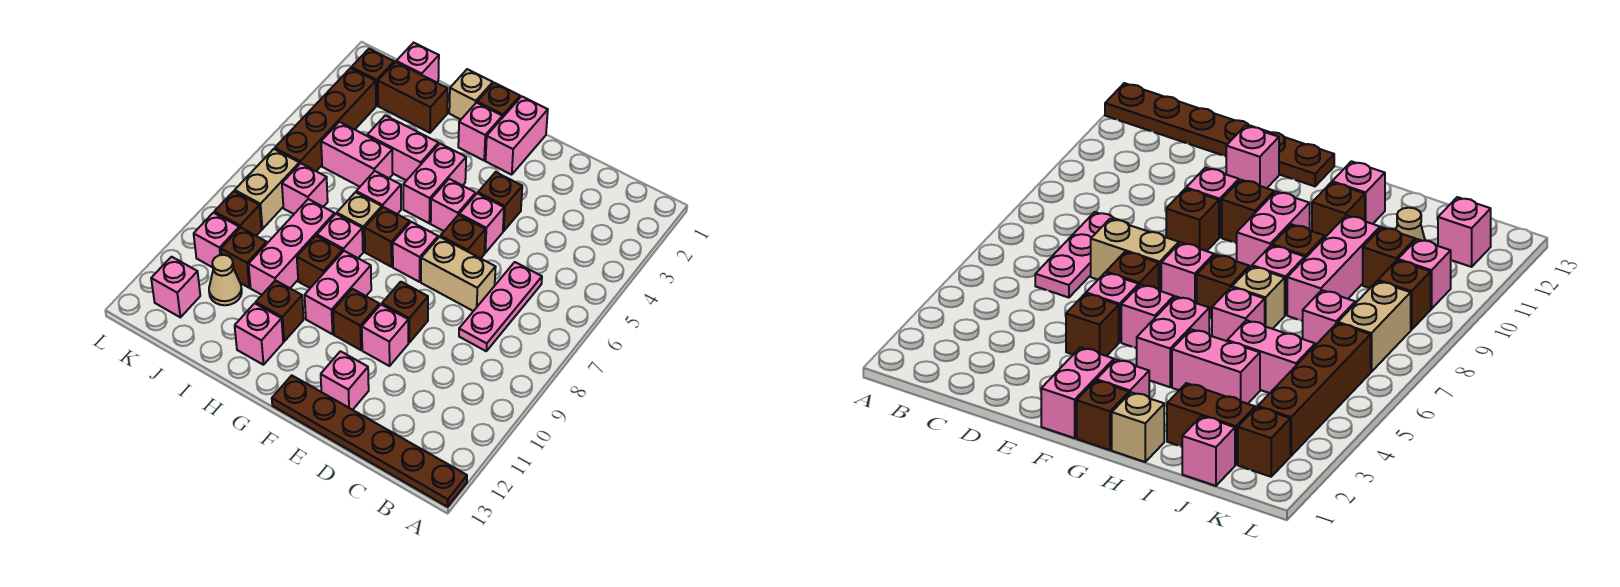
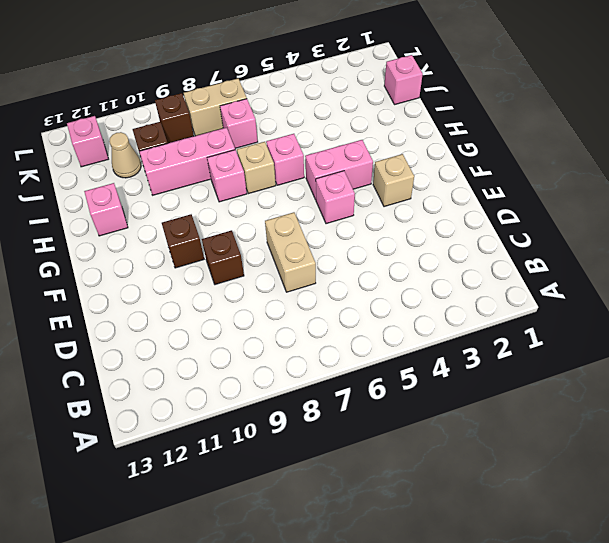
tan brick F3 level 1 -> tan brick H1 level 1
none -> brown plate A13:F13 level 1
none -> pink plate C6:C8 level 1
none -> brown brick E4 level 1
none -> pink brick E5 level 1

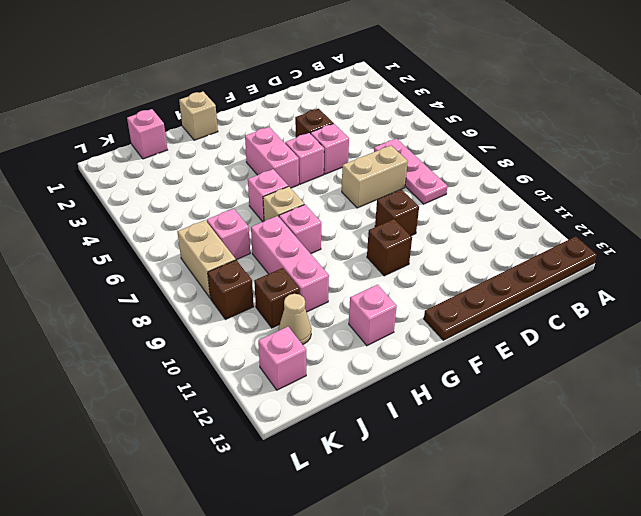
none -> brown brick E6 level 1
none -> pink brick E10 level 1
none -> pink brick E12 level 1
none -> pink brick F1:F2 level 1

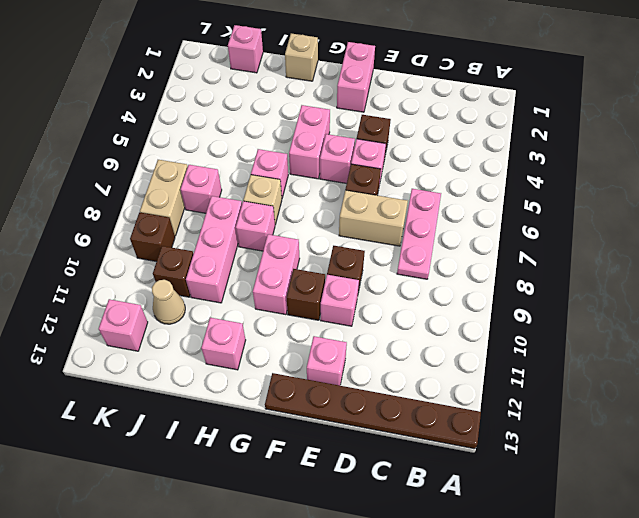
none -> pink brick F7 level 1
none -> brown brick G1 level 1
none -> pink brick G2 level 1
none -> brown brick G7 level 1

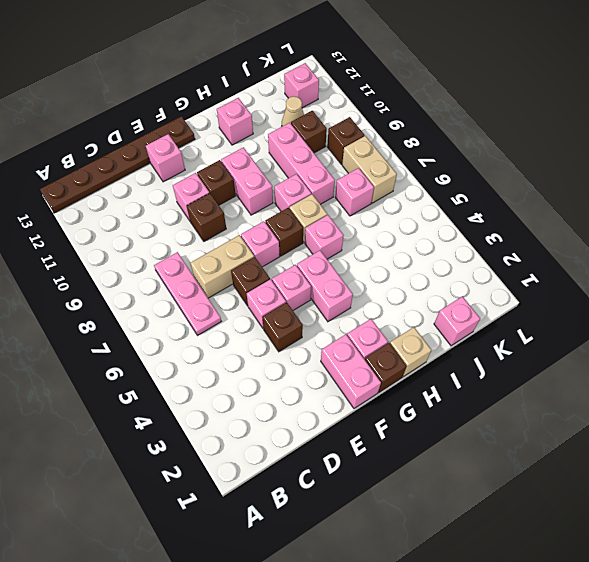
none -> pink brick H4:I4 level 1
none -> brown brick H9 level 1
none -> brown brick H11 level 1
none -> brown brick I2:J2 level 1

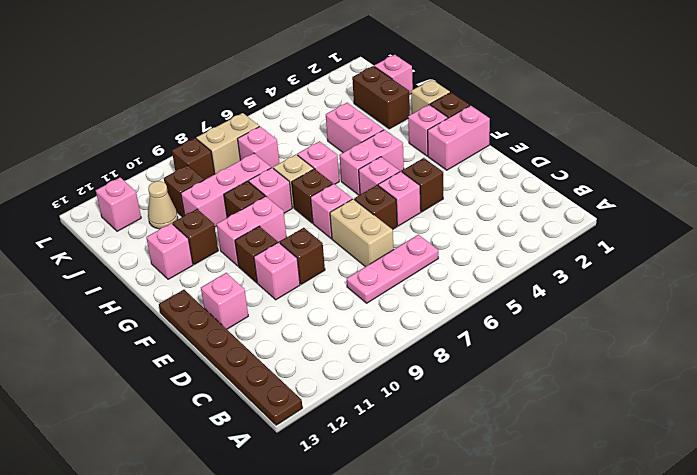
none -> pink brick I5:J5 level 1
none -> brown brick K2 level 1
none -> brown brick K3:K6 level 1
none -> pink brick K10 level 1

